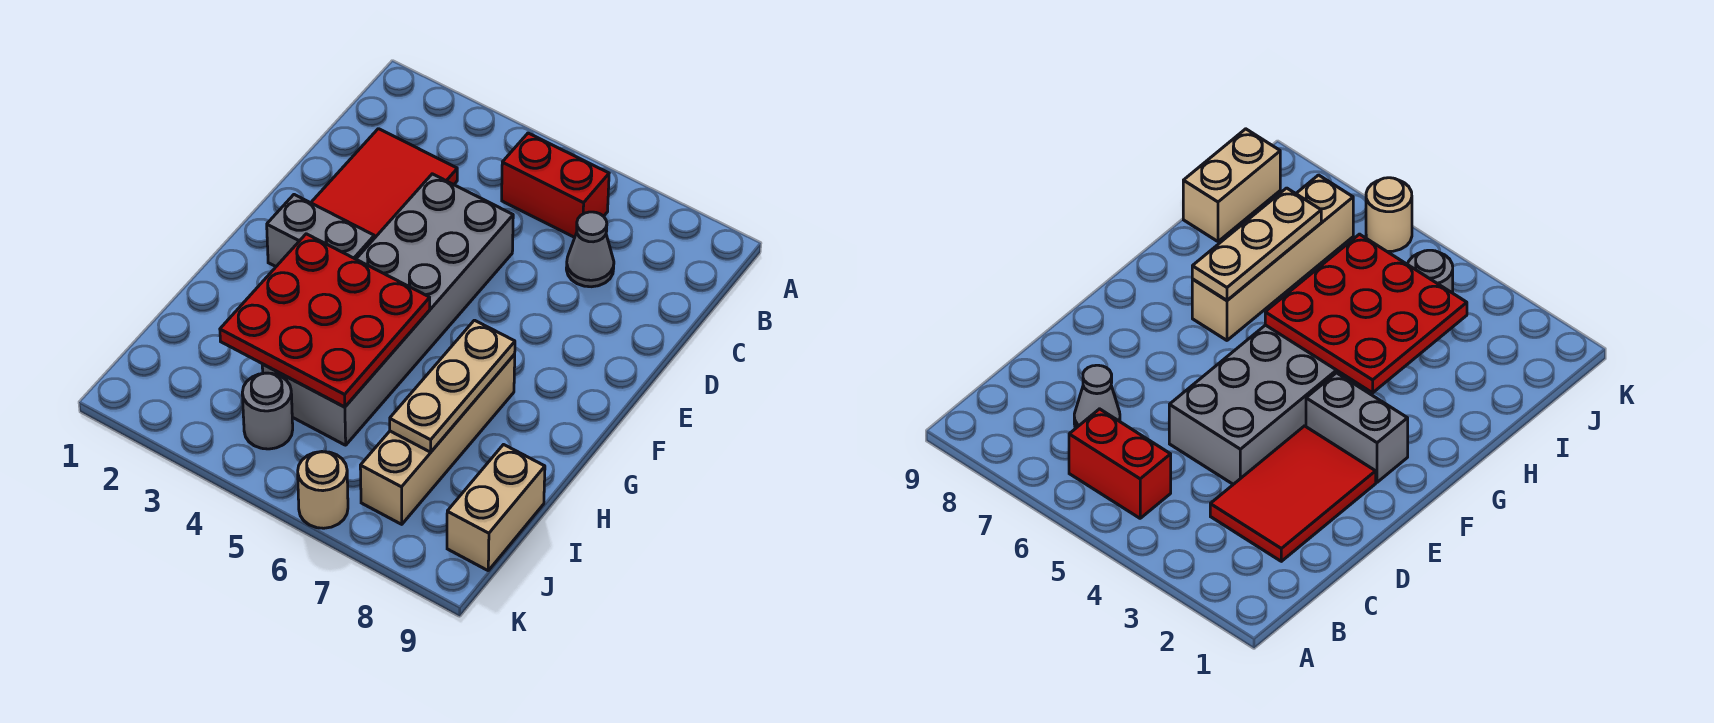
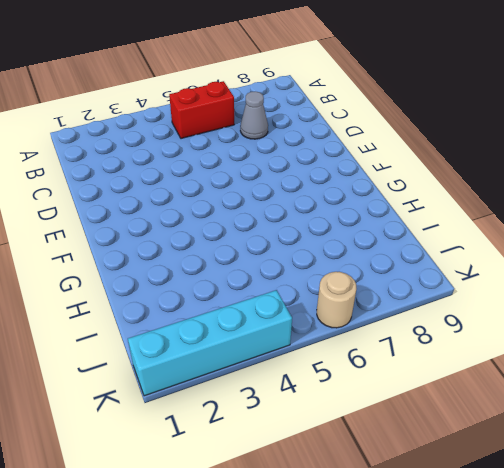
cyan brick K1:K4 level 1 -> none
none -> red tile C2:E3 level 1
none -> grey brick D4:I5 level 1

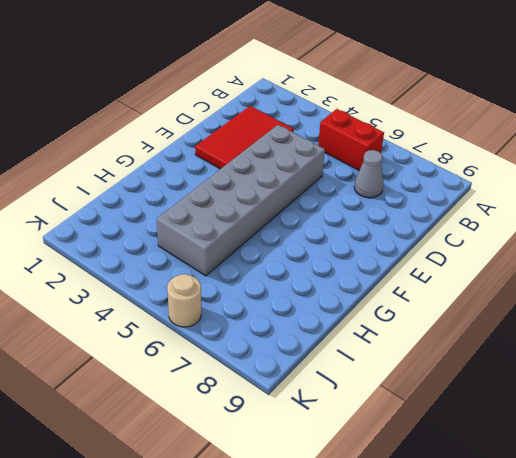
none -> grey brick F2:F3 level 1
none -> tan brick G7:J7 level 1

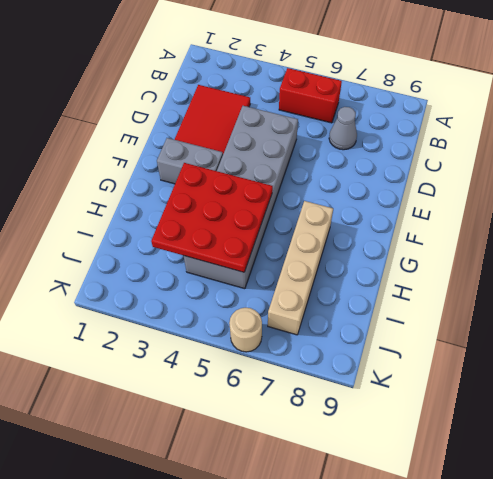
none -> tan brick I9:J9 level 1
none -> grey round brick J4 level 1

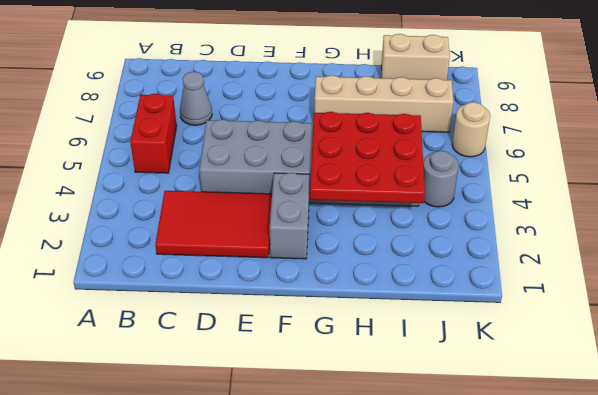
none -> tan plate G7:I7 level 2

